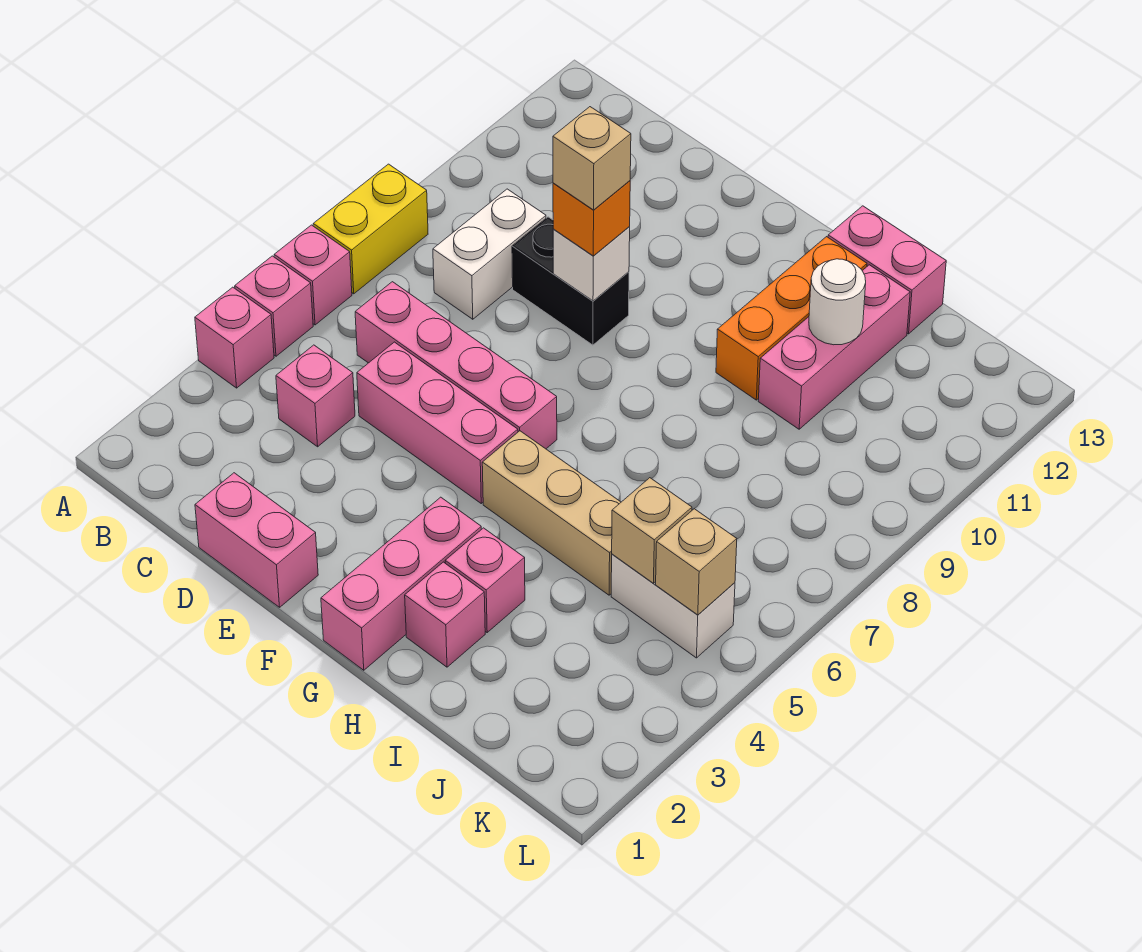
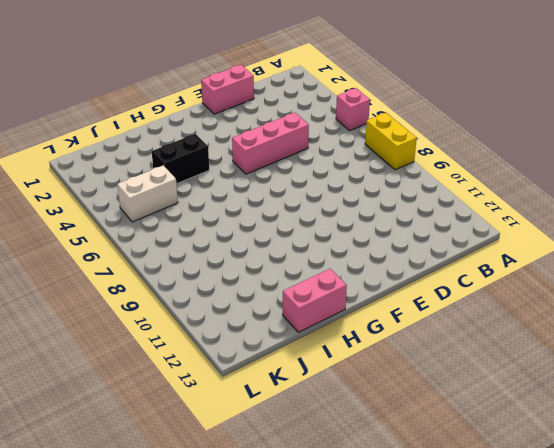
black brick H4:I4 level 1 -> black brick D9:E9 level 1
none -> pink brick A4 level 1
none -> pink brick A6 level 1
none -> pink brick C4 level 1

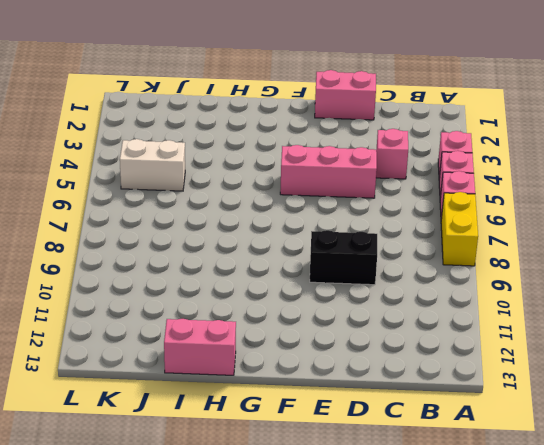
none -> pink brick C6:F6 level 1
none -> white brick C8:C9 level 1
none -> pink brick G1:G3 level 1

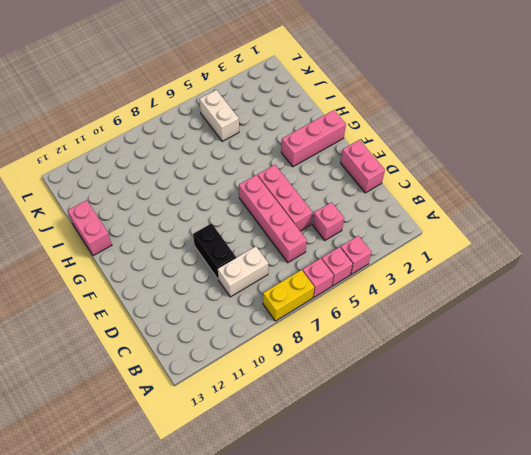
none -> tan brick G5:I5 level 1
none -> pink brick H2 level 1
none -> pink brick H3 level 1

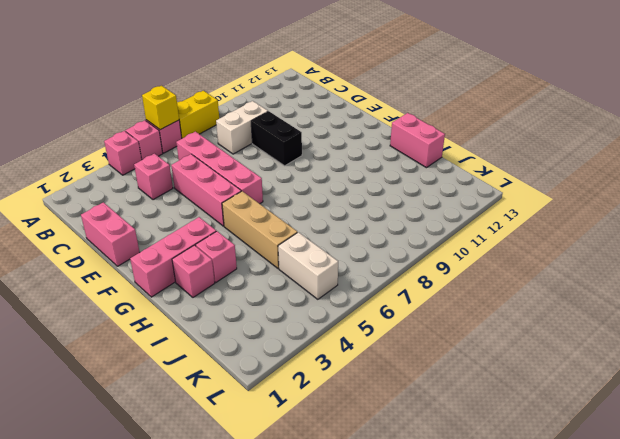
yellow brick A6 level 2 -> none
none -> orange brick H10:H12 level 1
none -> pink brick I10:I12 level 1
none -> white brick E9 level 2

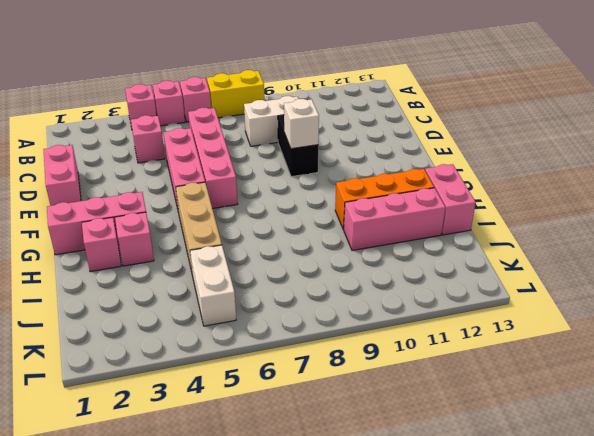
none -> white round brick I11 level 2
none -> tan brick J5 level 2
none -> tan brick K5 level 2

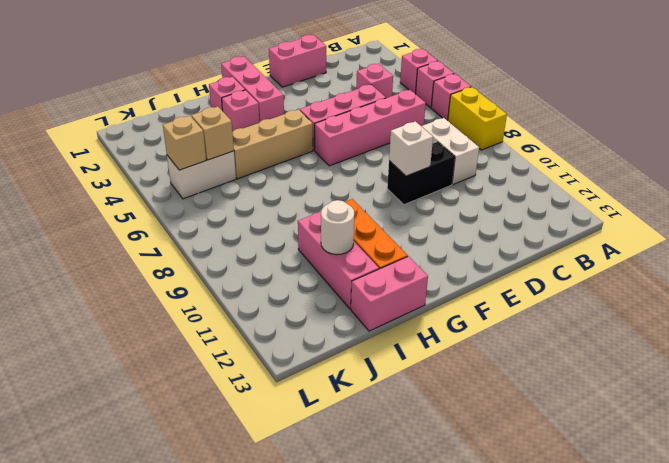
none -> orange brick E9 level 3
none -> tan brick E9 level 4

